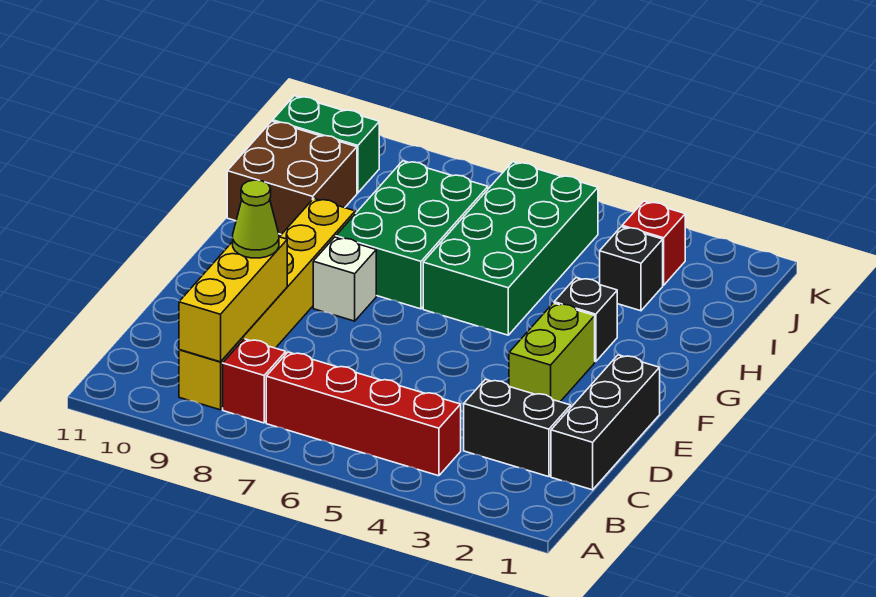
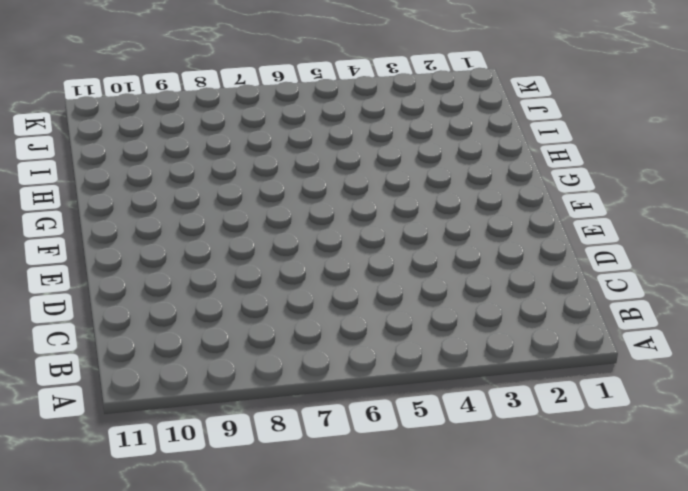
none -> red brick B4:B7 level 1
none -> red brick B8 level 1
none -> yellow brick B9:G9 level 1

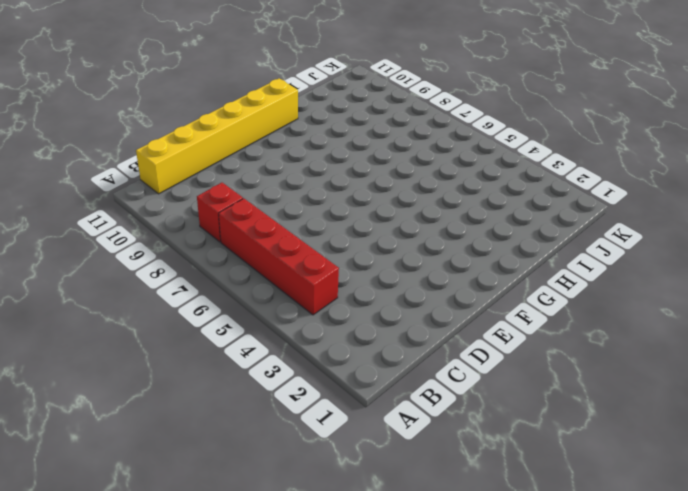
yellow brick B11:G11 level 1 -> yellow brick B9:G9 level 1
none -> black brick C1:E1 level 1
none -> black brick C2:C3 level 1
none -> lime brick E3:F3 level 1

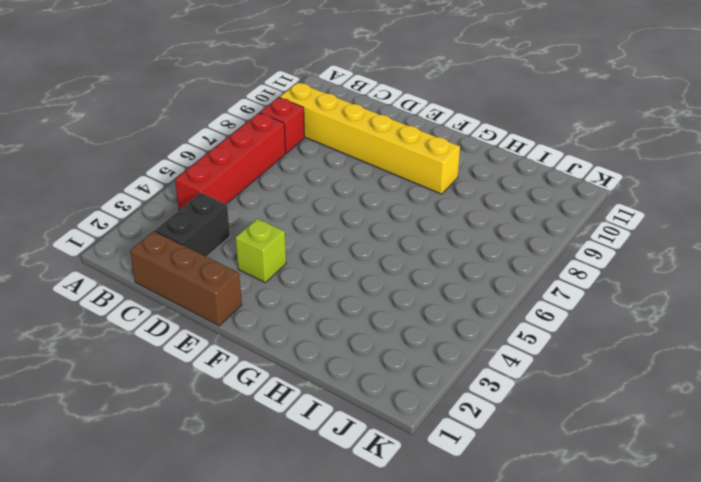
brown brick C1:E1 level 1 -> black brick C1:E1 level 1
lime brick E3 level 1 -> lime brick E3:F3 level 1
none -> white brick F8 level 1
none -> black brick G3 level 1
none -> green brick G5:J6 level 1

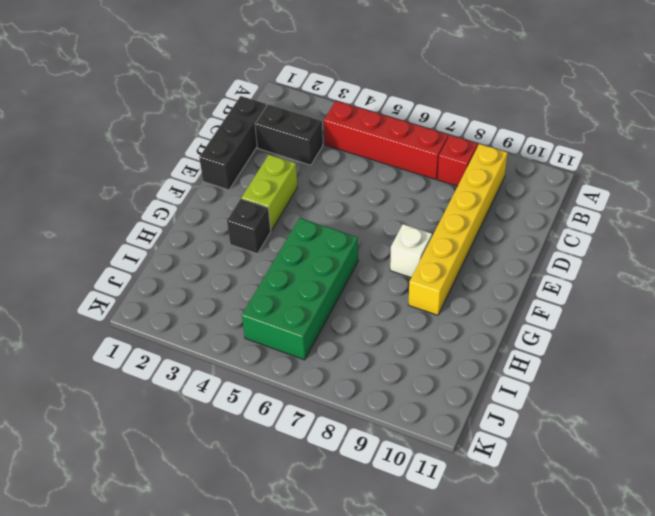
none -> green brick G7:I8 level 1
none -> brown brick H10:I11 level 1
none -> black brick I3 level 1

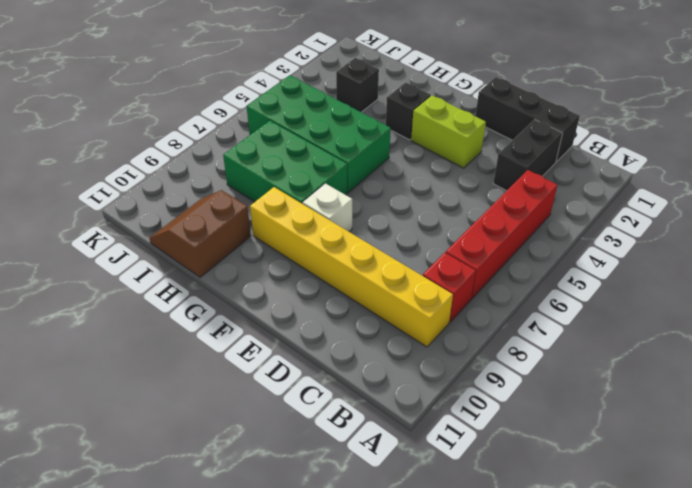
brown slope H10:I11 level 1 top H -> brown brick H10:I11 level 1
none -> red brick J3 level 1
none -> green brick J10:J11 level 1
none -> yellow brick B9:D9 level 2

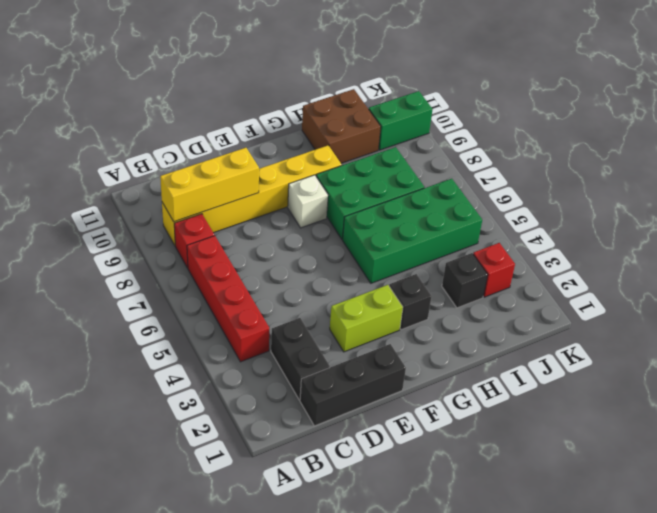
green brick J10:K10 level 1 -> green brick J10:J11 level 1
none -> lime cone D9 level 3

